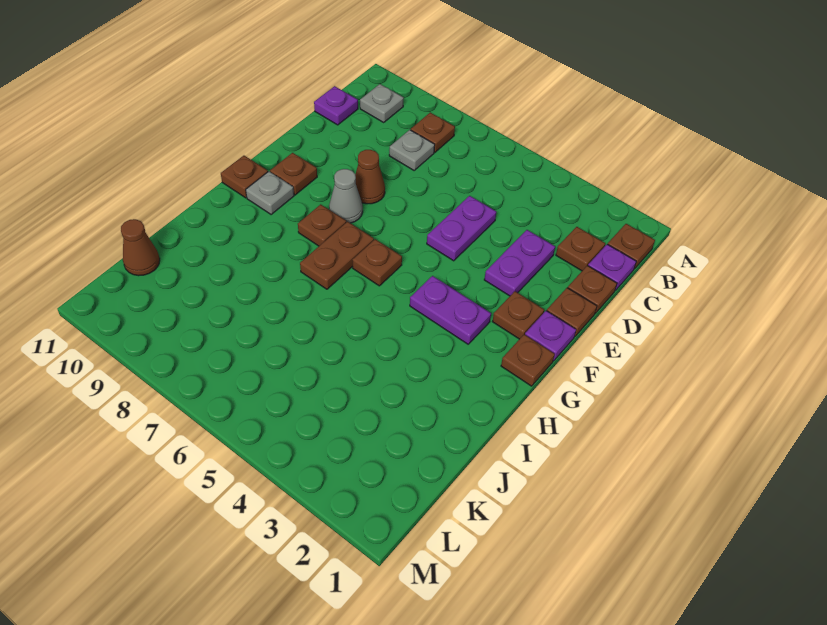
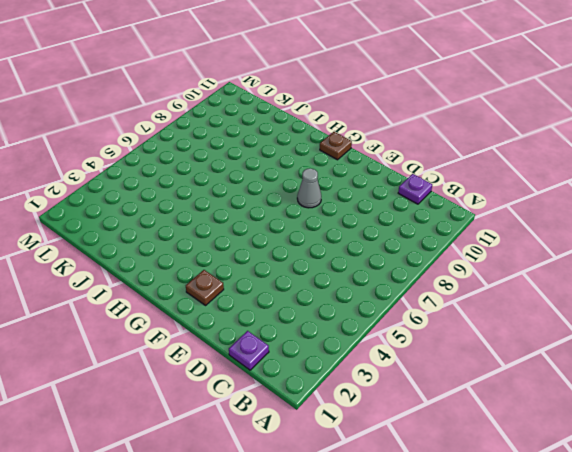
none -> brown plate B1 level 1
none -> brown plate B8 level 1
none -> grey plate B10 level 1

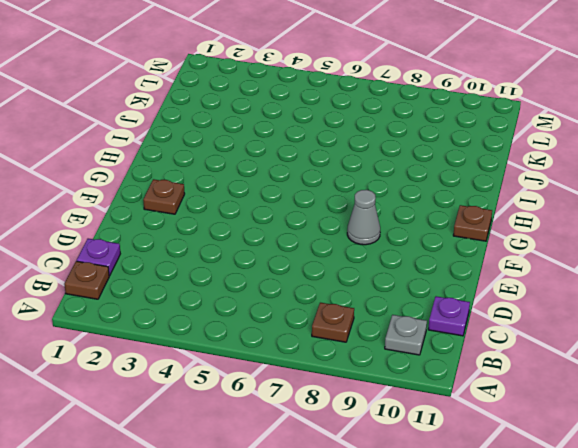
none -> brown plate C2 level 1
none -> grey plate C8 level 1
none -> brown plate D1 level 1

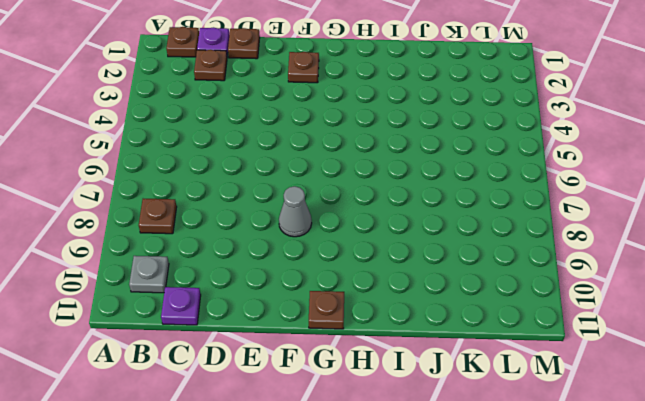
none -> grey plate C8 level 1
none -> purple plate D3:E3 level 1
none -> purple plate D5:E5 level 1

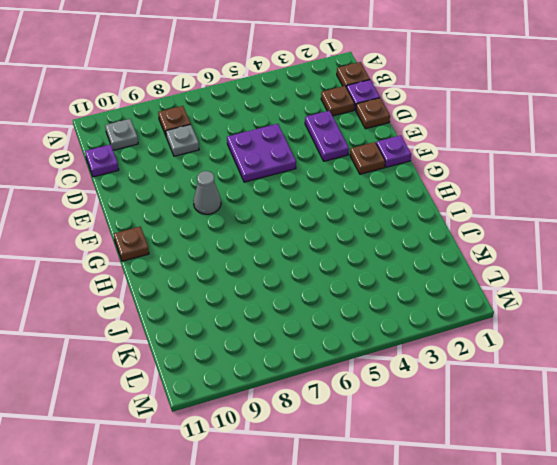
purple plate D5:E6 level 1 -> purple plate D5:E5 level 1
none -> brown plate E1 level 1
none -> brown cone E8 level 1
none -> brown plate F10 level 1

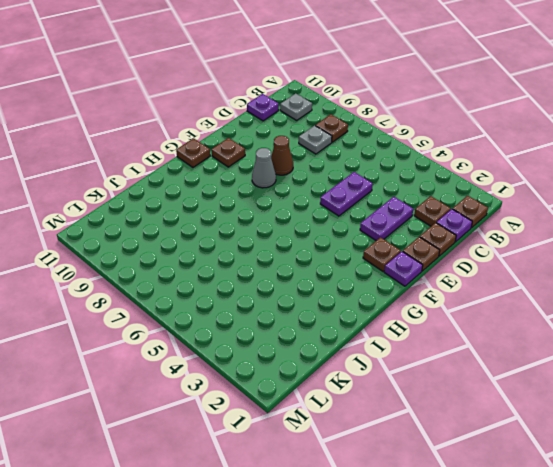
none -> brown plate G1 level 1
none -> purple plate G3:G4 level 1
none -> brown plate G6 level 1

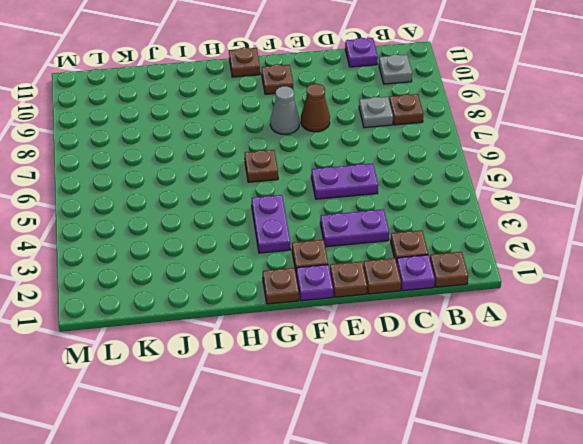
none -> brown plate G7:H7 level 1
none -> brown plate G8 level 1
none -> grey plate G10 level 1

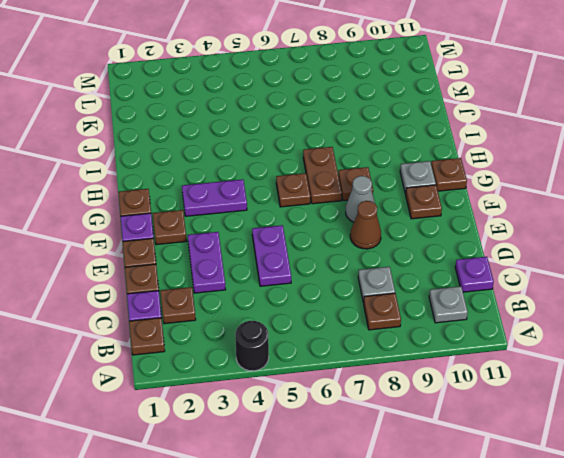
black round brick A4 level 1 -> none
none -> brown cone K11 level 1

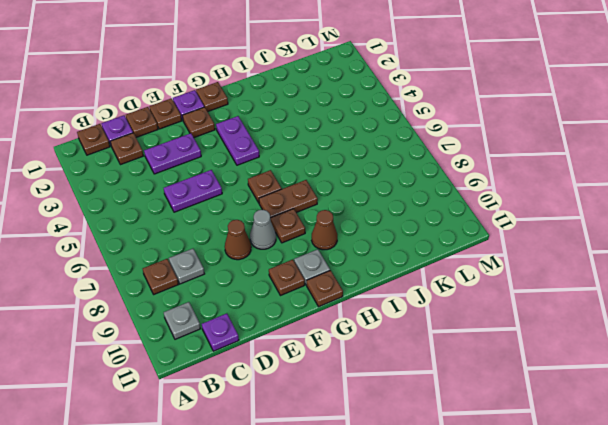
brown cone H9 level 1 -> brown cone K11 level 1

